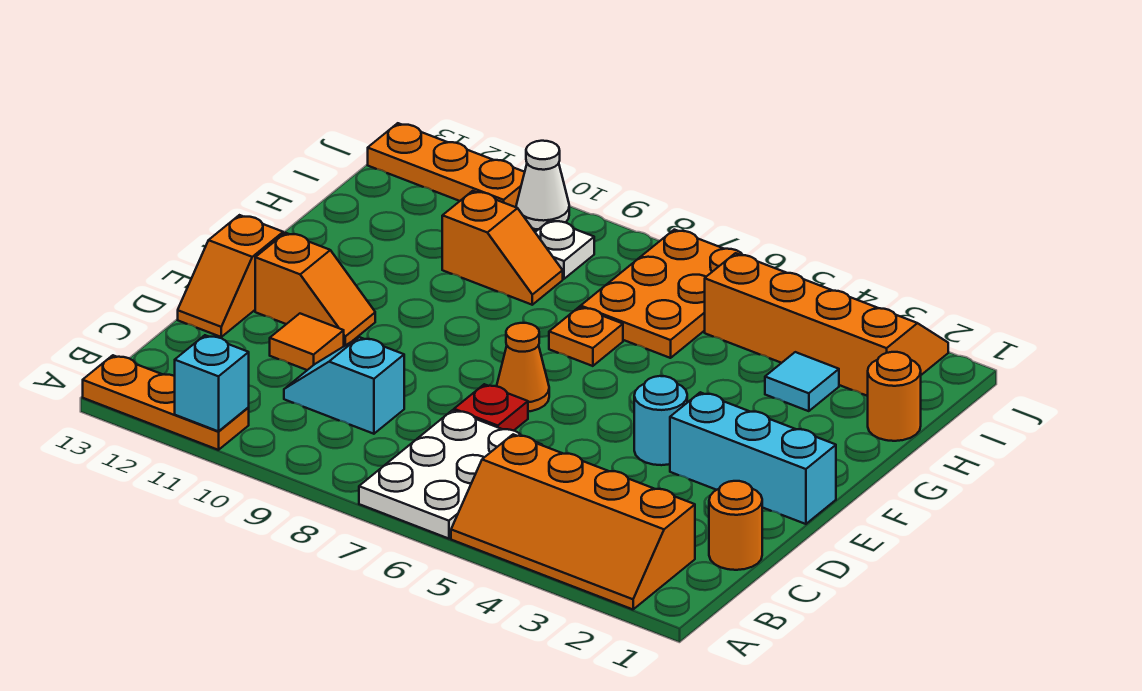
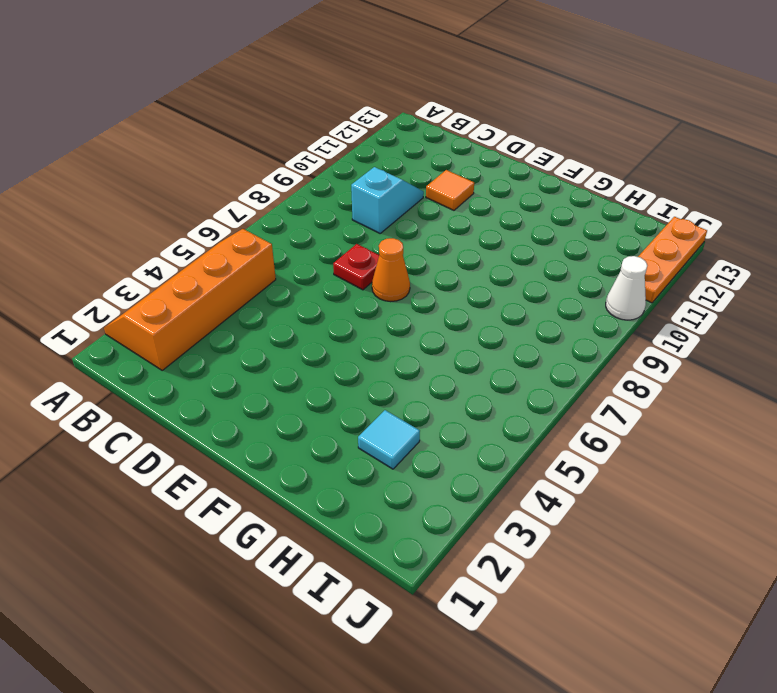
none -> white plate A6:C7 level 1
none -> orange plate A11:A13 level 1
none -> orange round brick C1 level 1

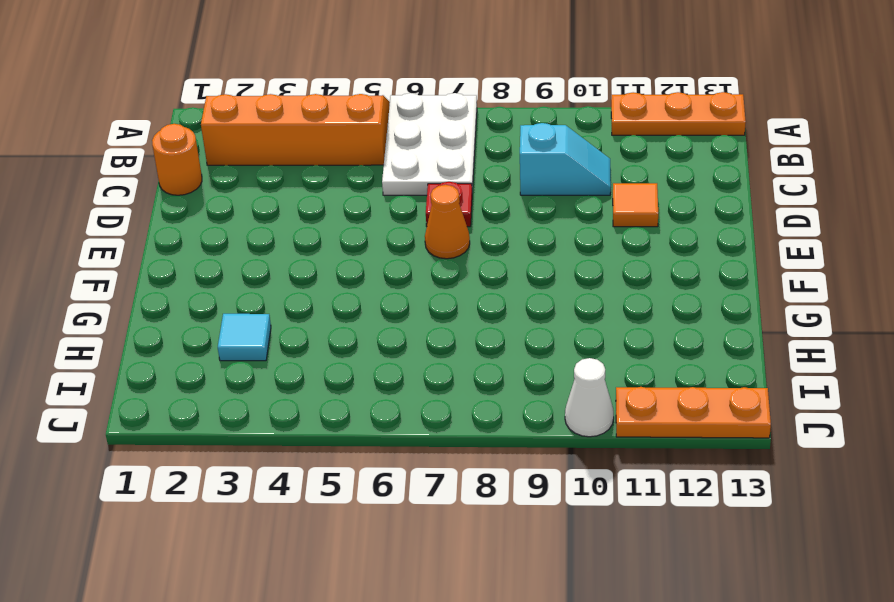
none -> orange slope D13:E13 level 1 top E
none -> cyan brick E1:E3 level 1
none -> cyan round brick E4 level 1

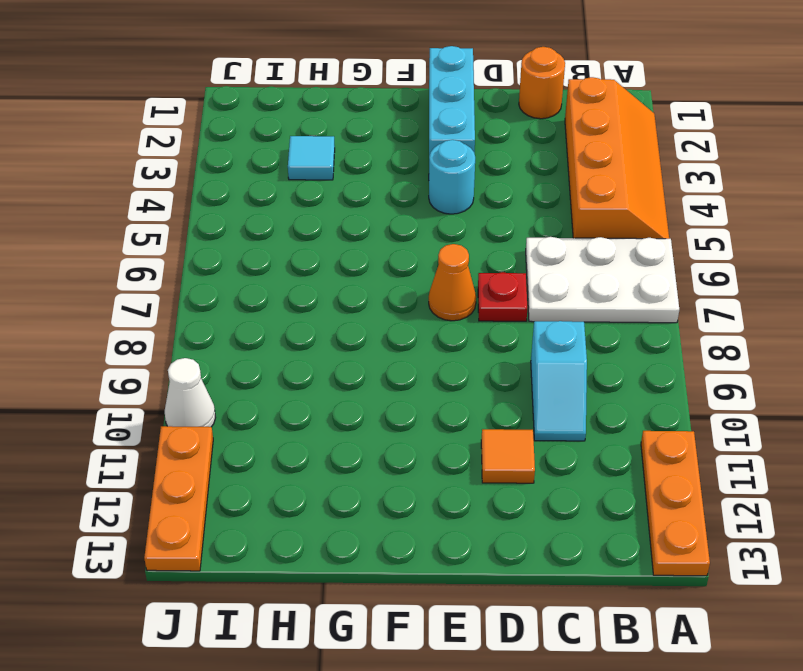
none -> orange slope D13:E13 level 1 top E
none -> orange slope E11:E12 level 1 top 12
none -> orange plate G7 level 1

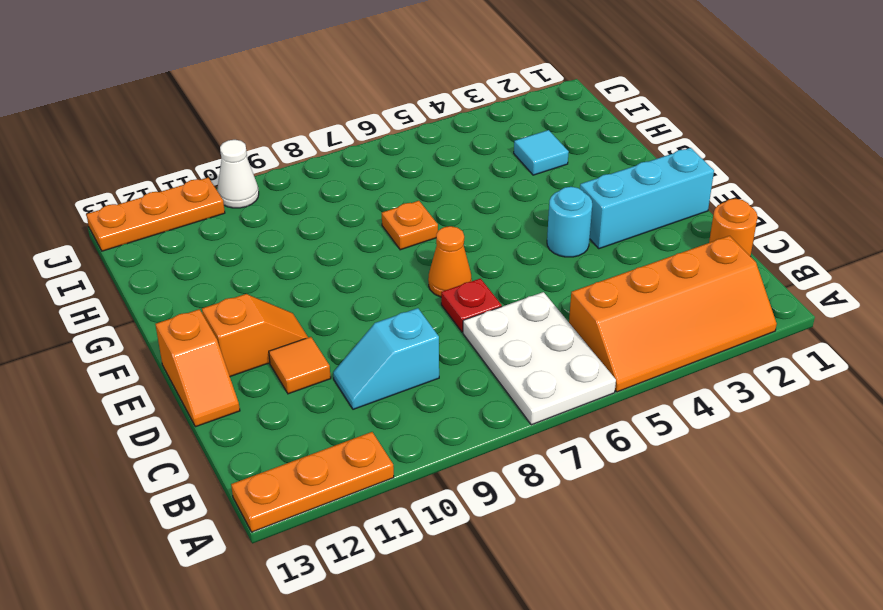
none -> orange round brick H1 level 1
none -> orange plate H6:J7 level 1
none -> orange slope H9:H10 level 1 top 10

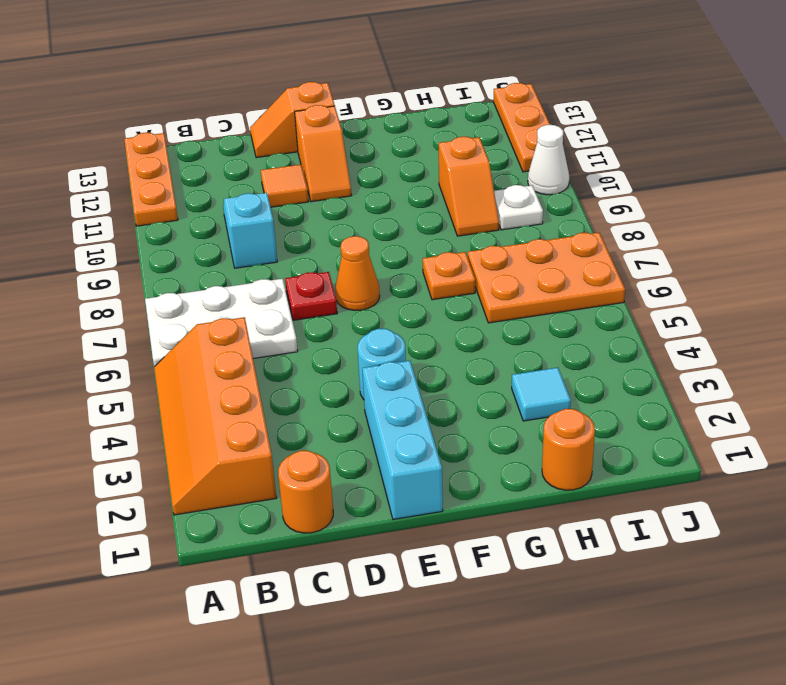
none -> orange slope I2:J5 level 1 top I
none -> cyan brick A11 level 2

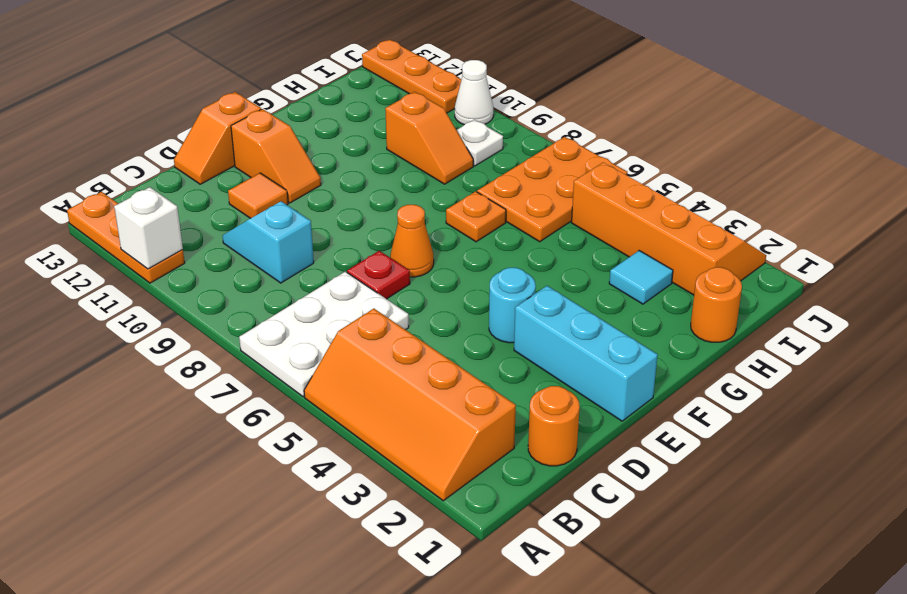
white brick A11 level 2 -> cyan brick A11 level 2

